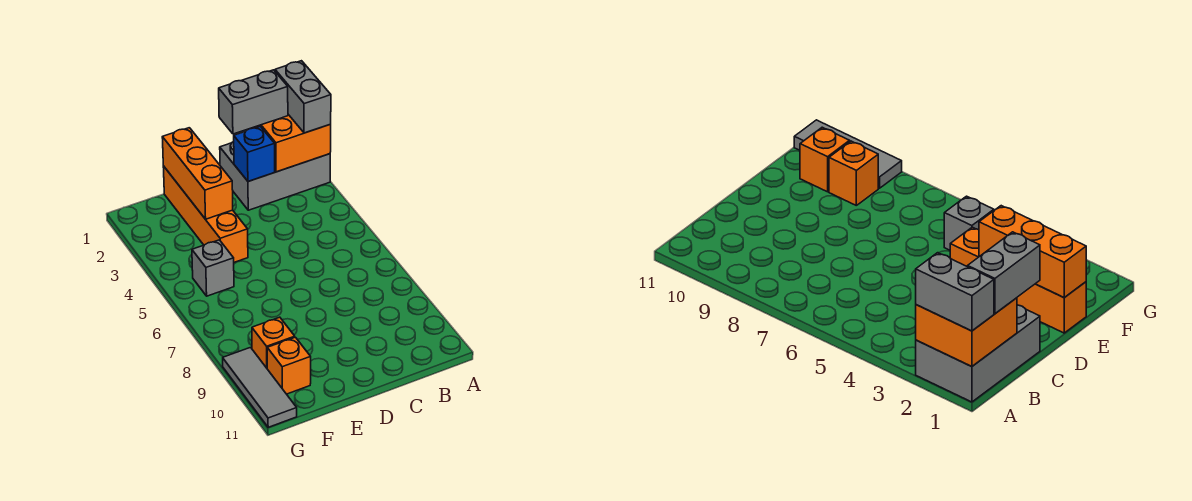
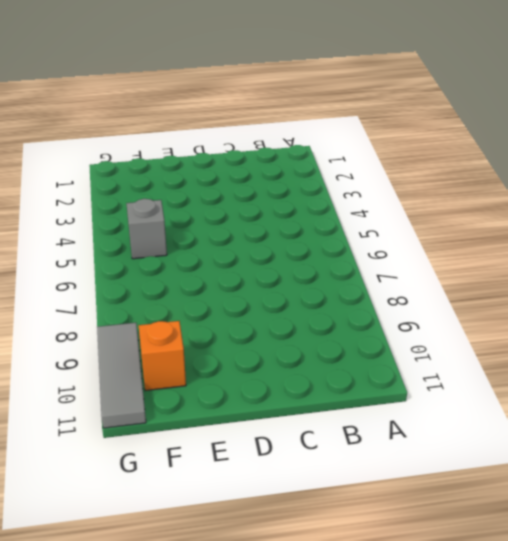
none -> grey brick A1:C2 level 1
none -> orange brick E1:E4 level 1

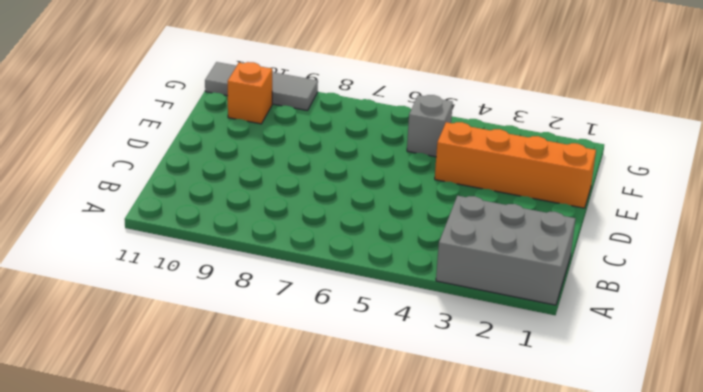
grey brick A1:B3 level 1 -> grey brick A1:C2 level 1
none -> orange brick F9 level 1
none -> orange brick A1:B2 level 2

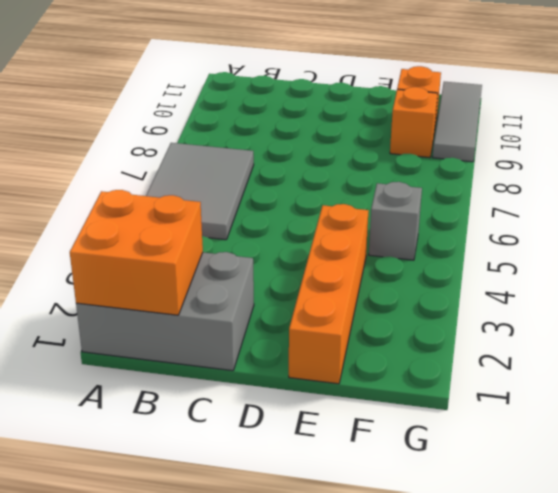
grey tile A5:B7 level 1 -> none
none -> blue brick C2 level 2
none -> orange brick E1:E3 level 2

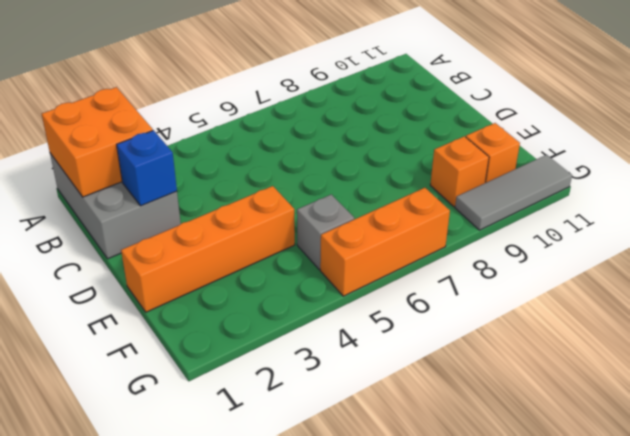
orange brick G5:G7 level 1 -> orange brick E1:E3 level 2
none -> grey brick A1:A2 level 3
none -> grey brick B1:C1 level 3

